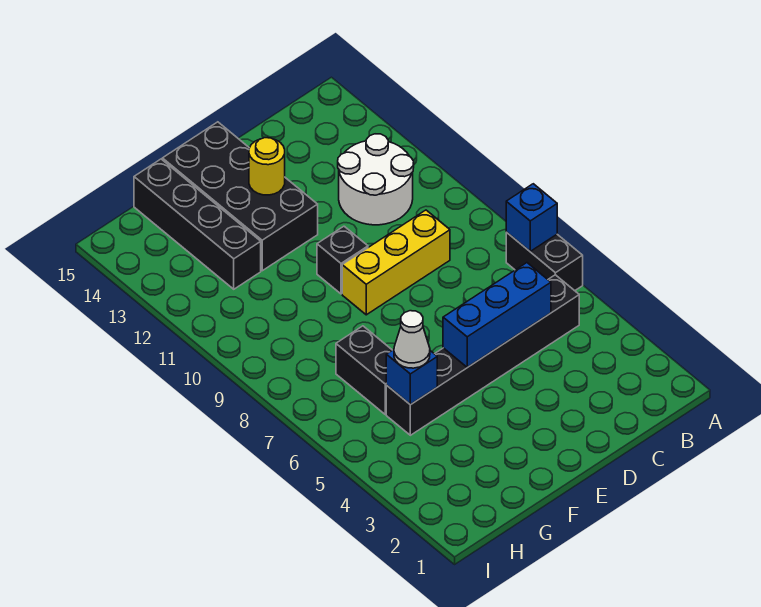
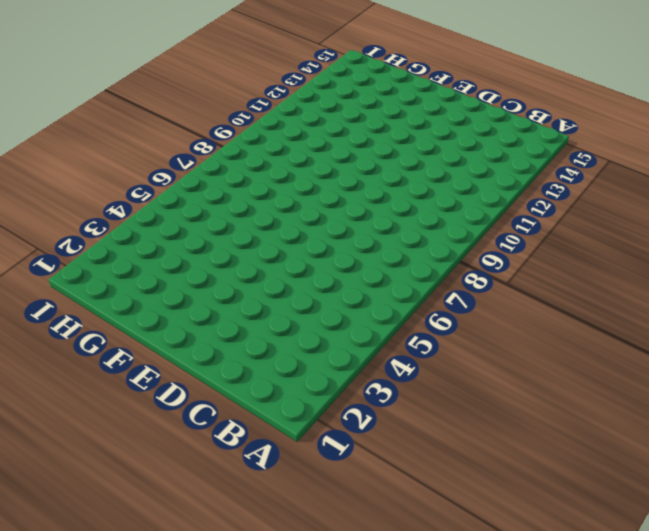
none -> black brick A6:A7 level 1
none -> black brick B5:G5 level 1
none -> white round brick B11:C12 level 1

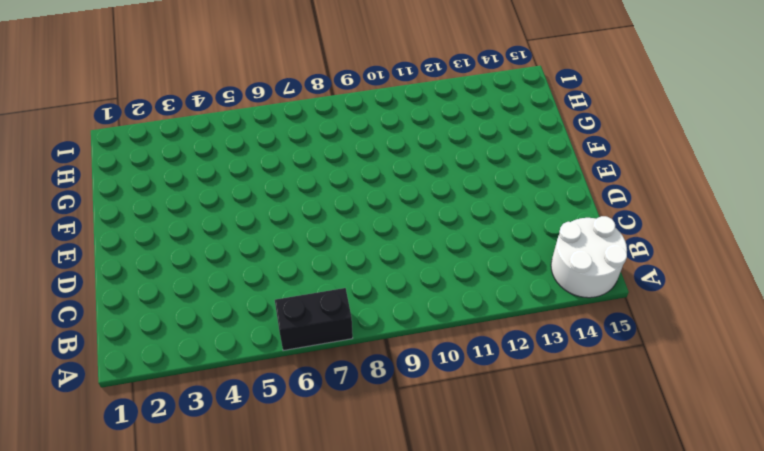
white round brick A14:B15 level 1 -> white round brick B11:C12 level 1
none -> black brick B5:G5 level 1
none -> yellow brick C9:E9 level 1
none -> black brick E10 level 1

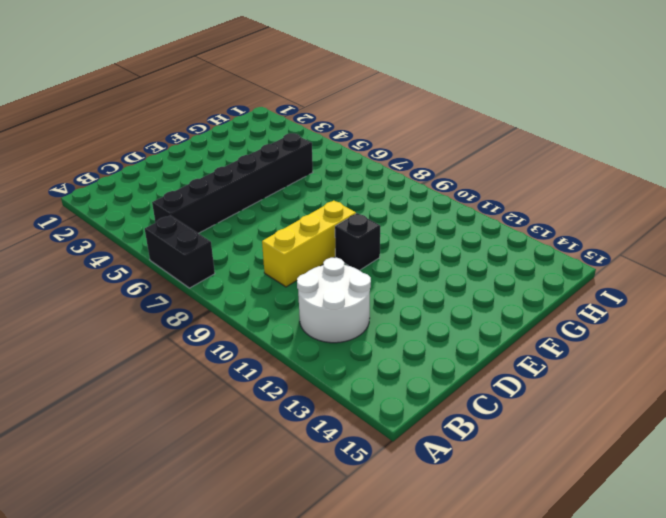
none -> black brick E12:F15 level 1
none -> black brick G6:G7 level 1
none -> black brick G12:G15 level 1

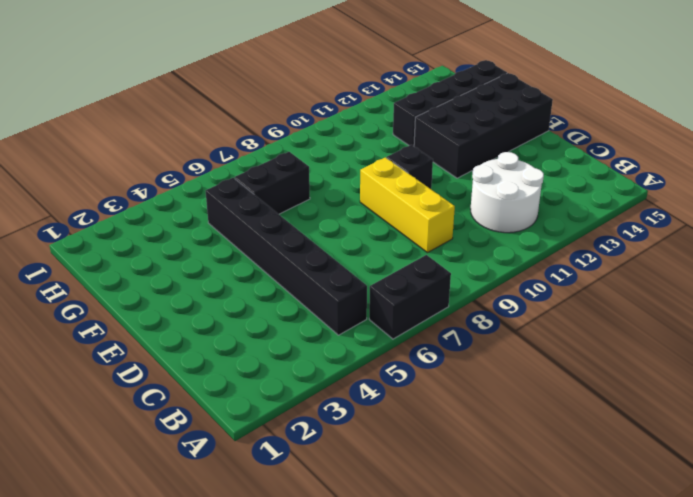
none -> blue brick A7 level 2
none -> blue brick C5:E5 level 2
none -> yellow round brick E13 level 2

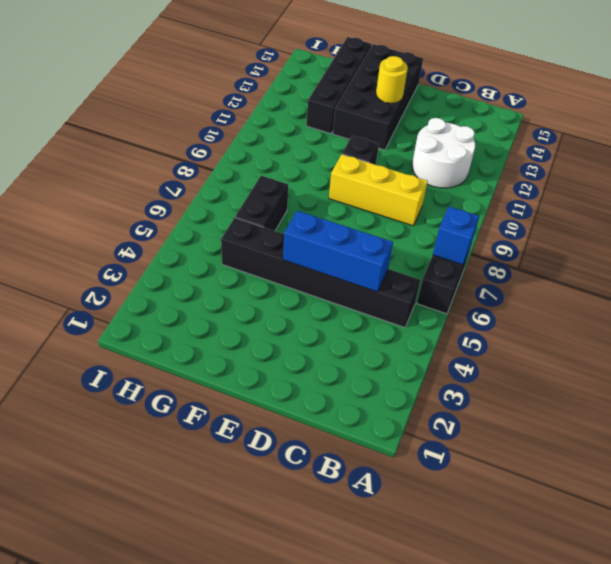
none -> blue brick G5 level 2
none -> white cone G5 level 3

